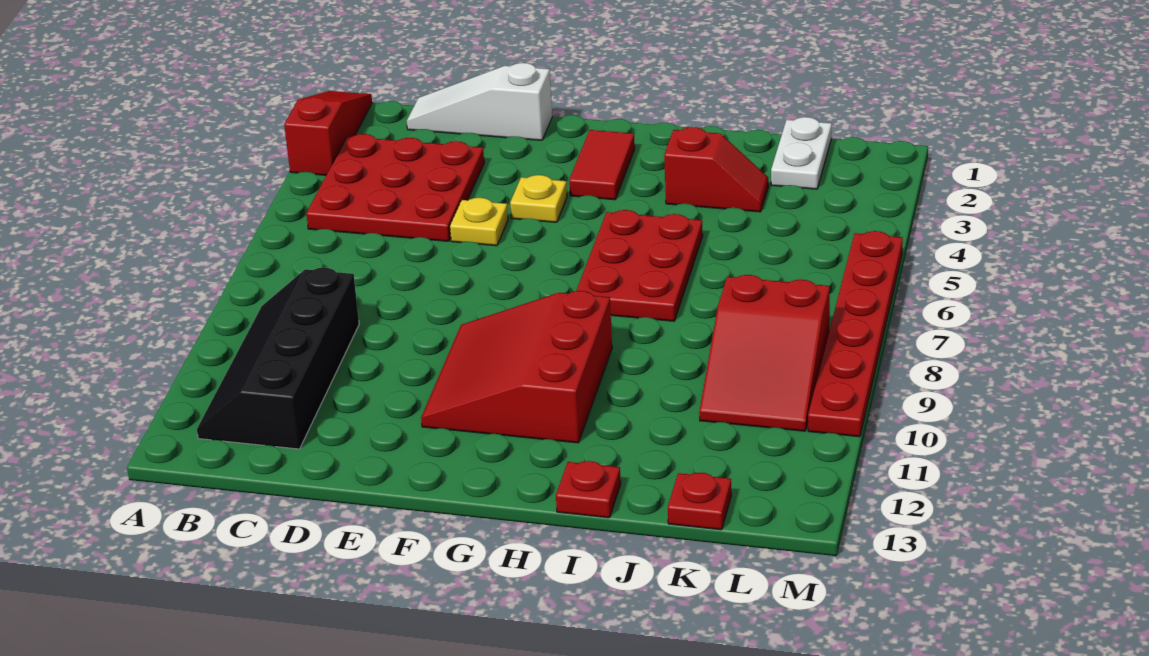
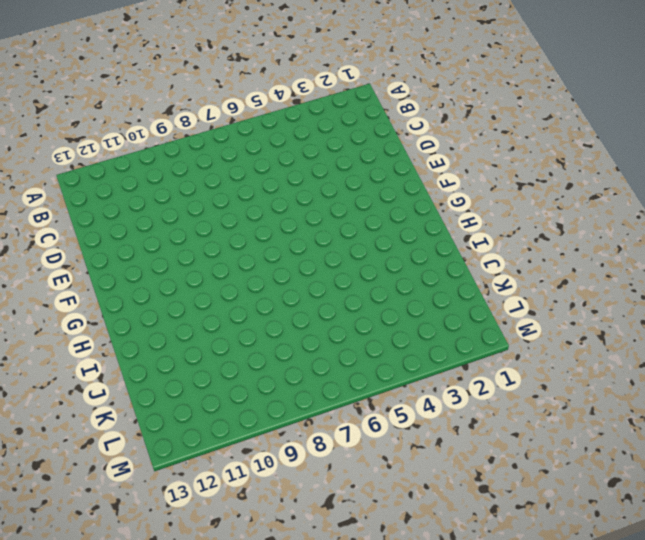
none -> red slope A1:A3 level 1 top 3
none -> red plate B3:D5 level 1
none -> black slope B9:C12 level 1 top C

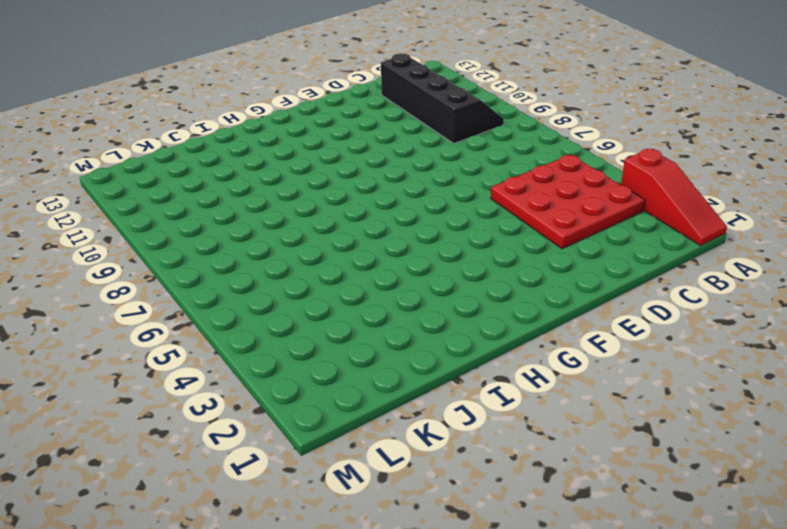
none -> white slope C1:E1 level 1 top E
none -> yellow plate E5 level 1
none -> yellow plate F4 level 1

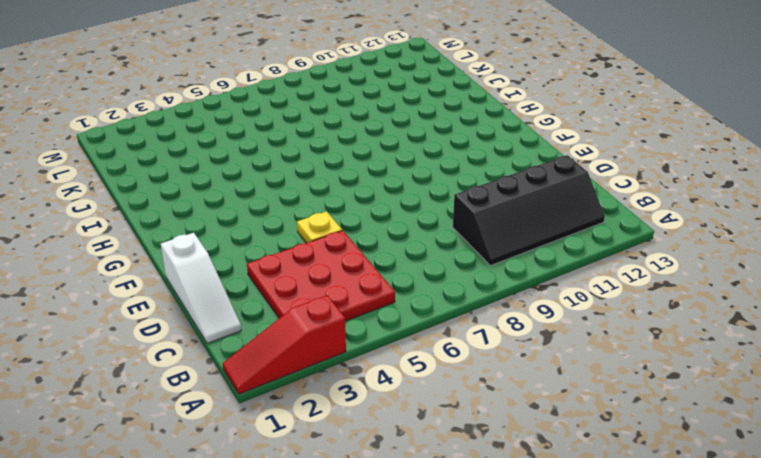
none -> yellow plate F4 level 1
none -> red slope F9:H11 level 1 top H
none -> red tile G2:G3 level 1

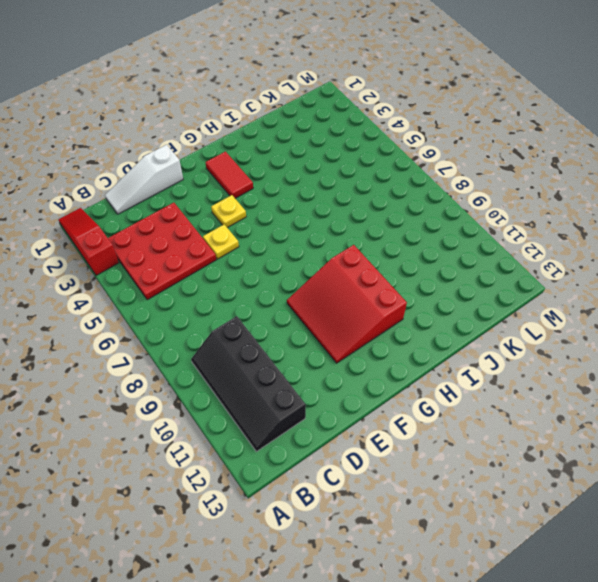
none -> red plate H5:I7 level 1
none -> red slope I3:J3 level 1 top I
none -> red plate I13 level 1

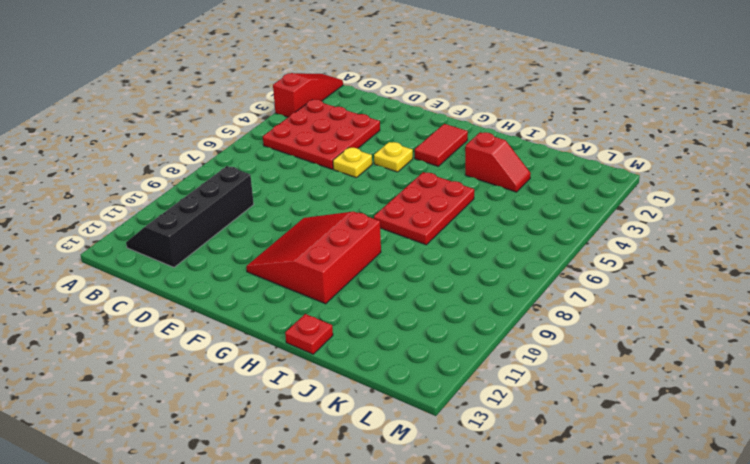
none -> white slope C1:E1 level 1 top E
none -> white plate K1:K2 level 1
none -> red slope K8:L10 level 1 top 8

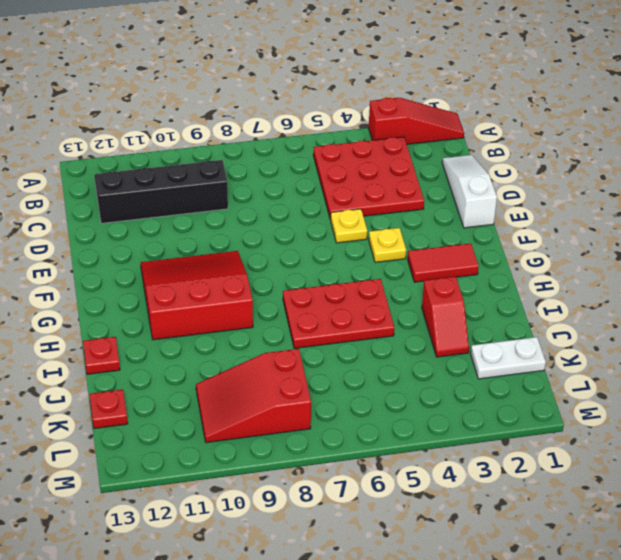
none -> red plate M5:M10 level 1

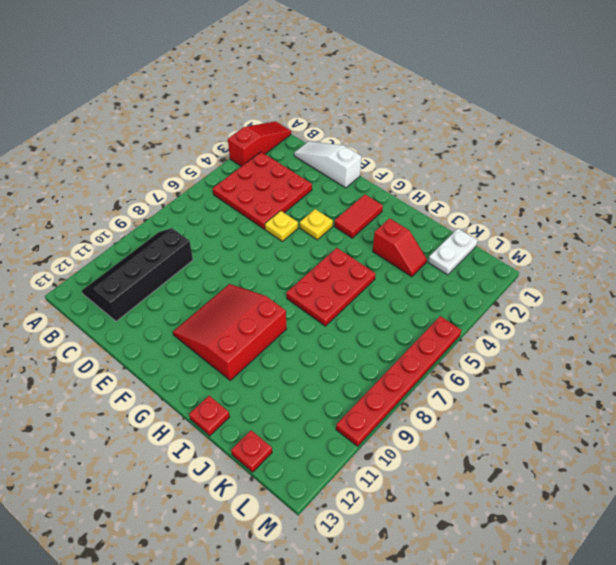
none -> red slope K8:L10 level 1 top 8

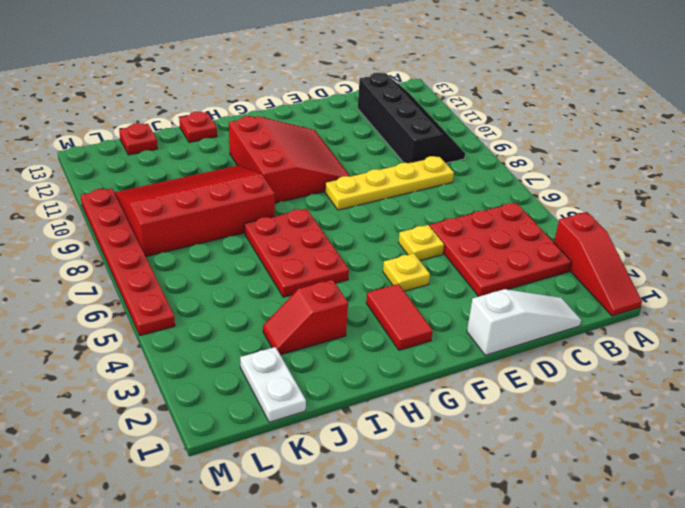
yellow plate C8:F8 level 1 -> none
red slope I8:L10 level 1 top 8 -> red slope K8:L10 level 1 top 8

